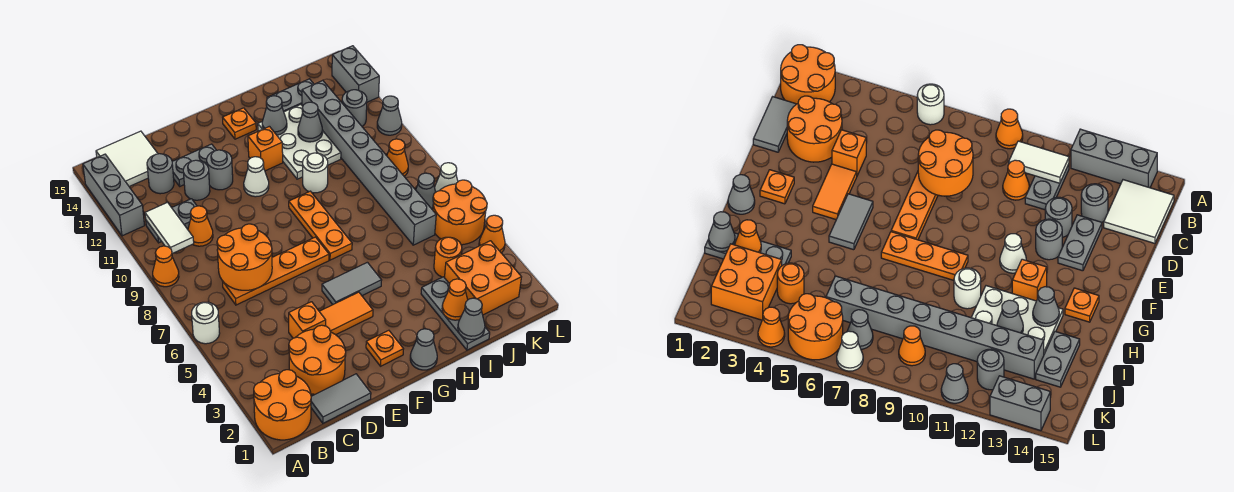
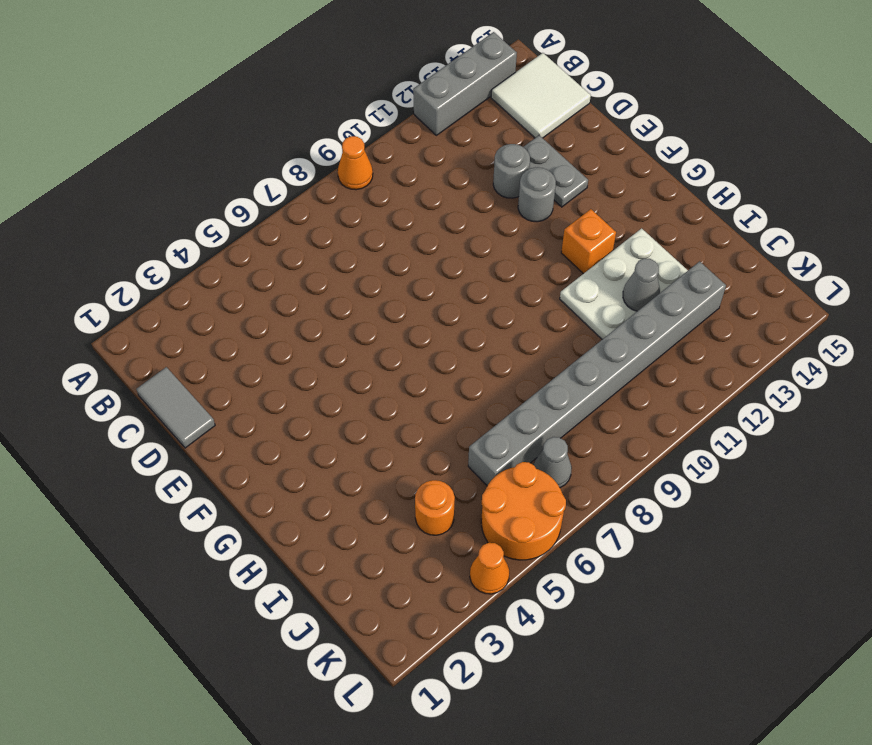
none -> orange round brick A1:B2 level 1
none -> white round brick A6 level 1
none -> grey plate B11:C11 level 1
none -> orange round brick C2:D3 level 1

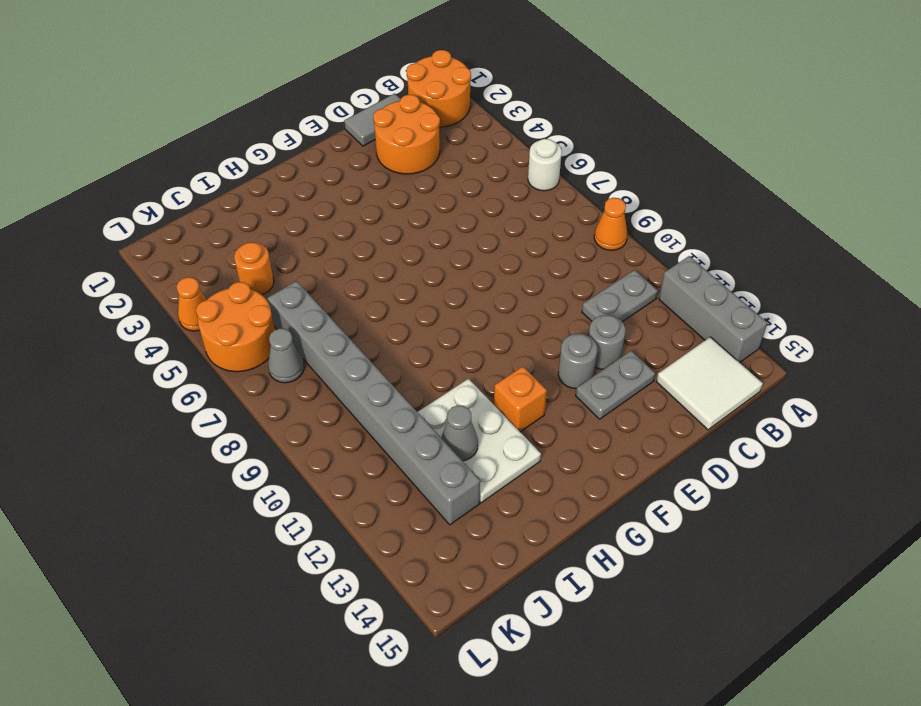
none -> orange plate C7:F7 level 1
none -> orange cone C10 level 1
none -> grey round brick C13 level 1
none -> orange brick D4 level 1

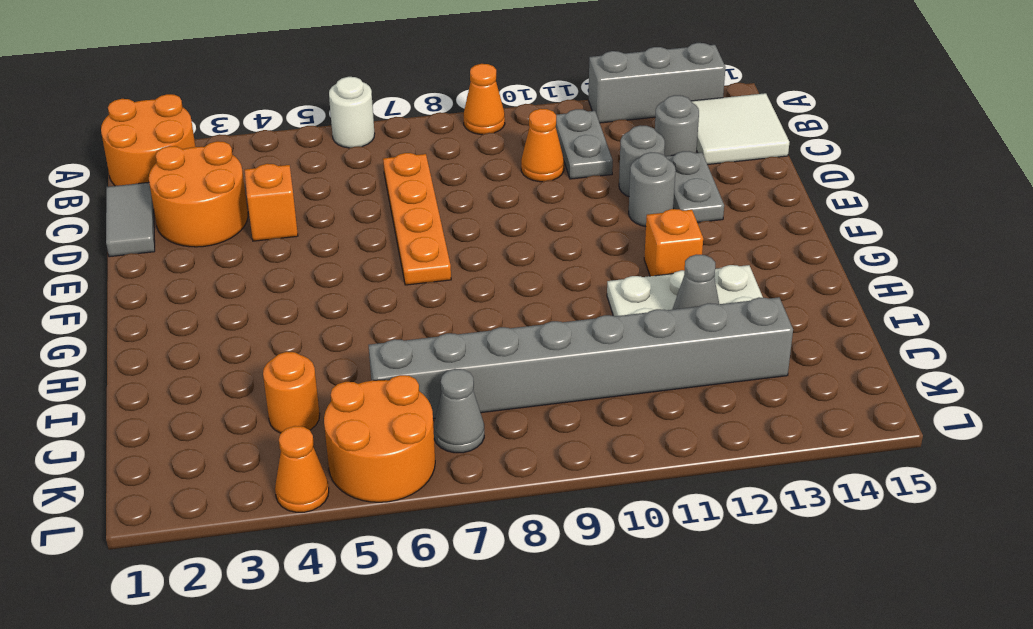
none -> orange tile E4:F4 level 1
none -> orange plate F2 level 1
none -> grey tile F5:G5 level 1
none -> white cone F11 level 1

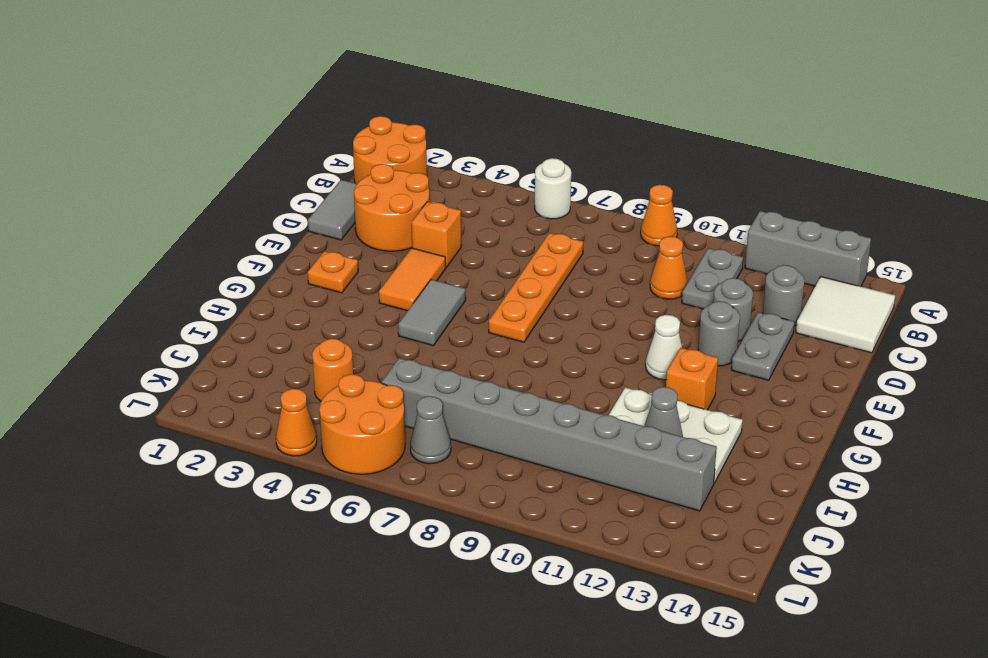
none -> grey cone G1 level 1
none -> orange plate G7:G9 level 1
none -> orange plate G14 level 1
none -> white round brick H10 level 1

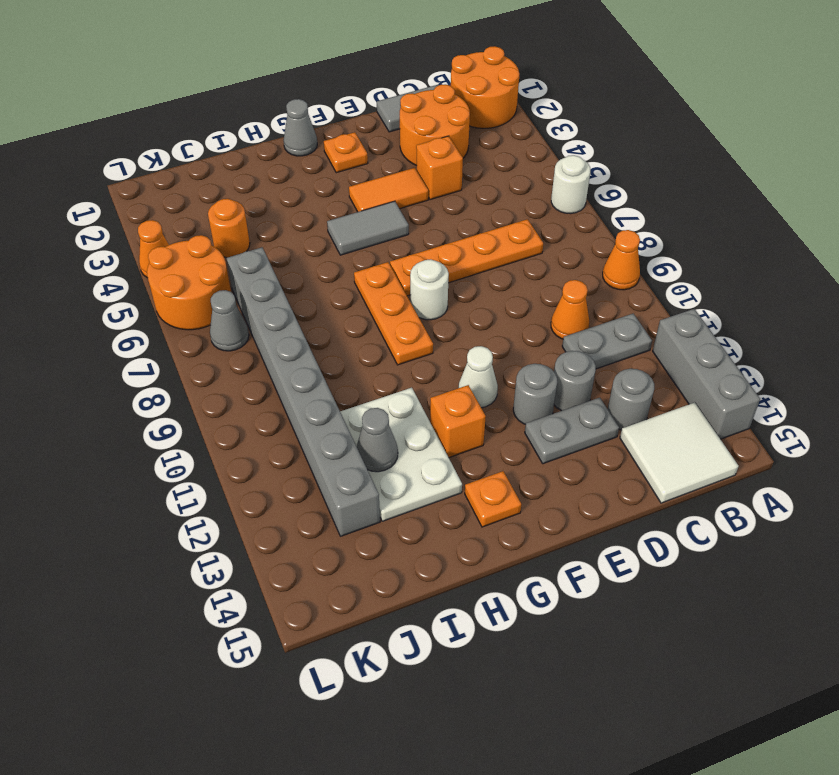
white round brick F8 level 1 -> white round brick H10 level 1
none -> grey plate I1:I3 level 1
none -> grey plate I14:J14 level 1
none -> orange brick J2:K3 level 1
none -> orange cone K9 level 1

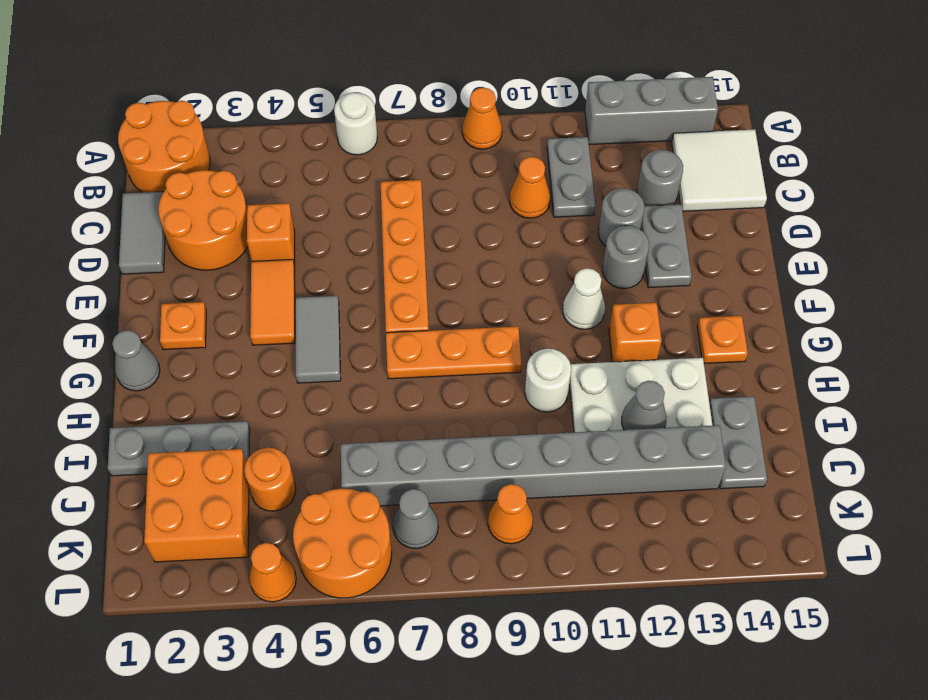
none -> grey round brick K12 level 1
none -> white cone L7 level 1
none -> grey cone L11 level 1
none -> grey brick L13:L14 level 1

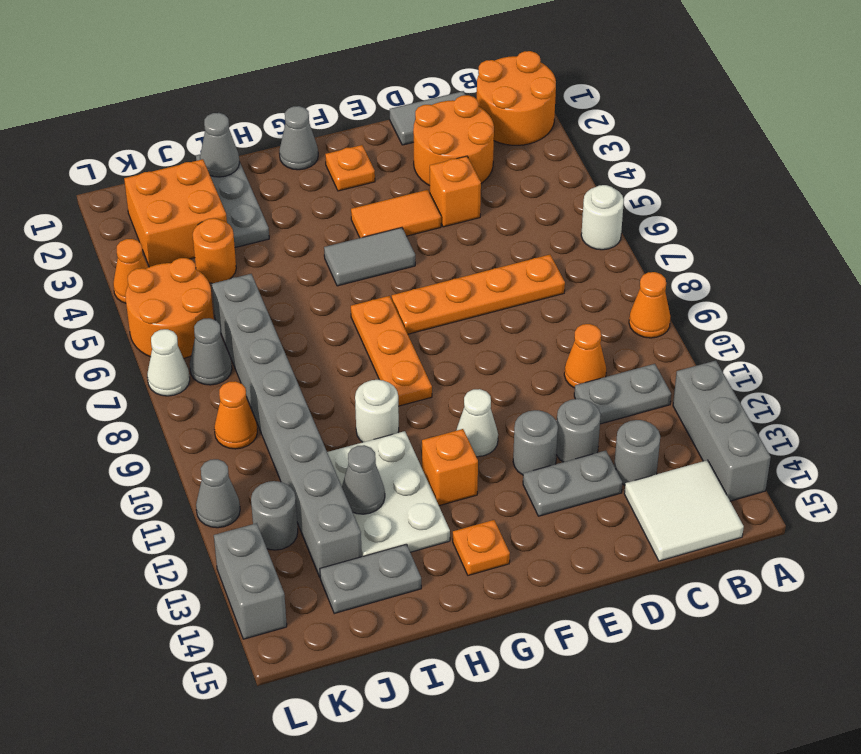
none -> white tile B10:B11 level 2
none -> orange round brick C7:D8 level 2
none -> grey cone H13 level 2
none -> orange cone I2 level 2

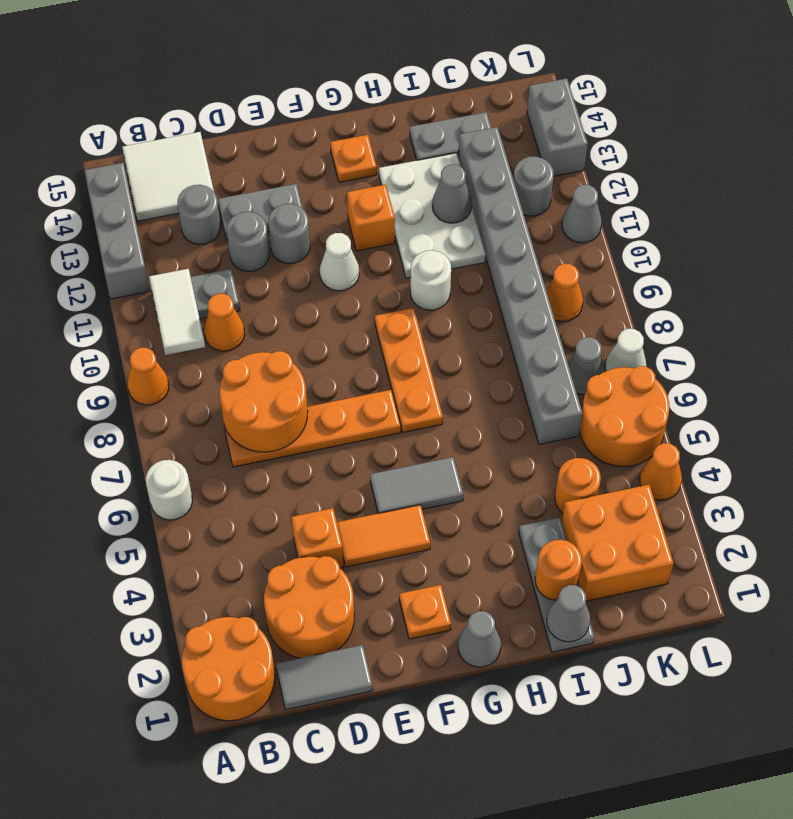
orange round brick I2 level 2 -> orange cone I2 level 2
none -> grey cone H13 level 2

